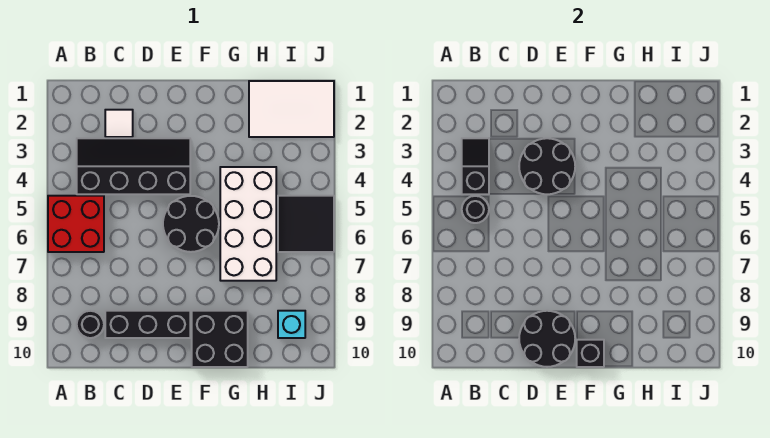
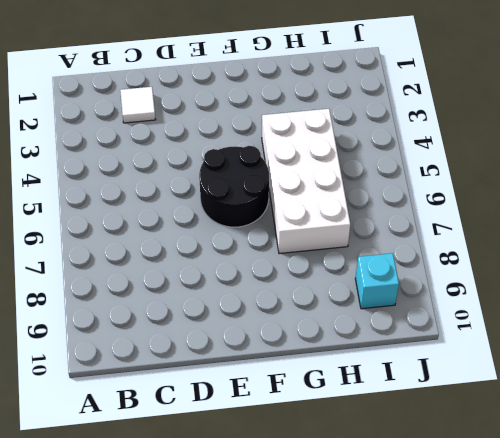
none -> red brick A5:B6 level 1
none -> black slope B3:E4 level 1 top 4
none -> black round brick B9 level 1

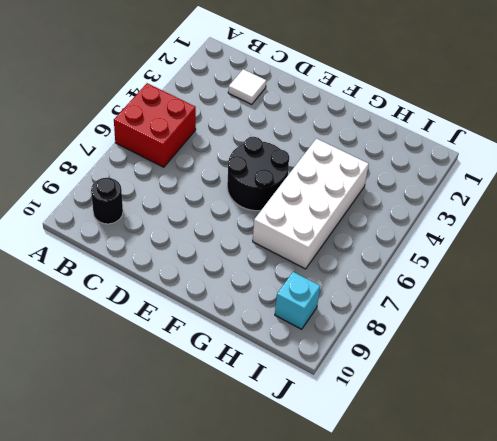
none -> black slope B3:E4 level 1 top 4
none -> black brick C9:E9 level 1
none -> black brick F9:G10 level 1

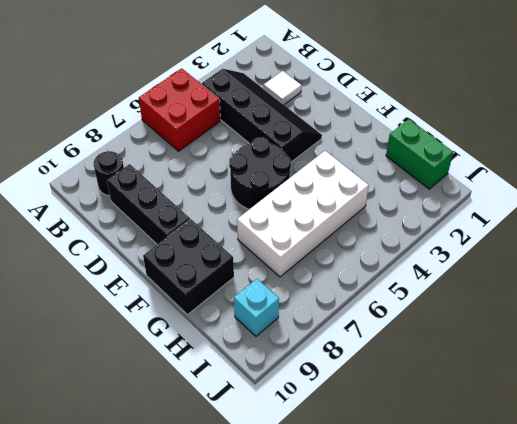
green brick H1:I1 level 1 -> white tile H1:J2 level 1
none -> black tile I5:J6 level 1
none -> black slope B3:B4 level 2 top 4
none -> black round brick B5 level 2

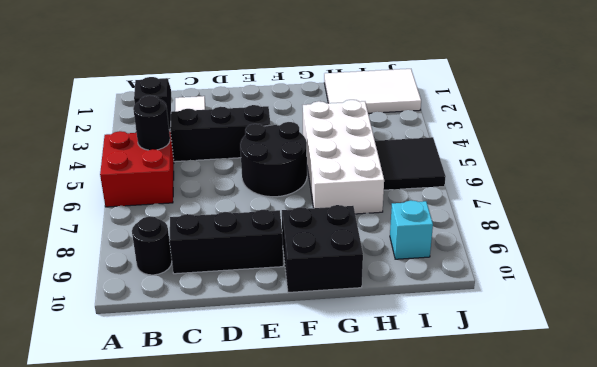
none -> black round brick D3:E4 level 2
none -> black round brick D9:E10 level 2
none -> black brick F10 level 2

